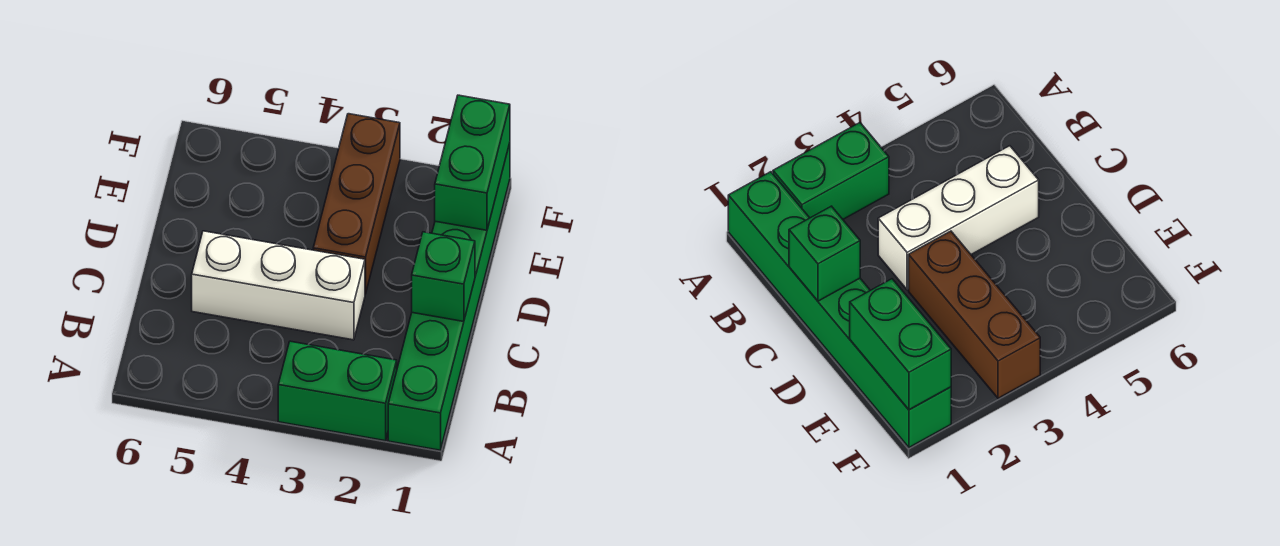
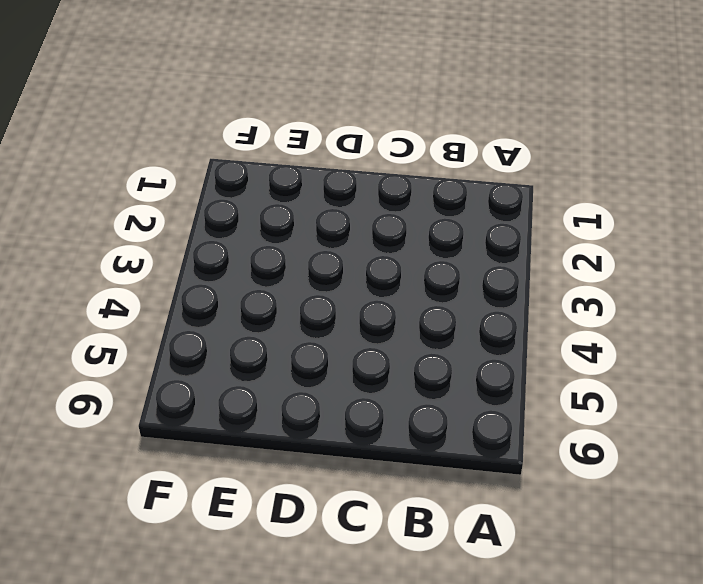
none -> green brick A1:F1 level 1
none -> green brick A2:A3 level 1

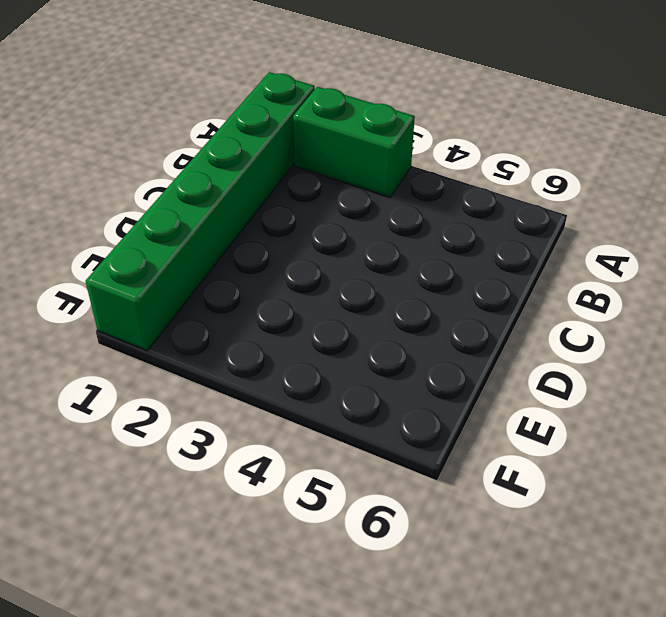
none -> white brick C3:C5 level 1
none -> brown brick D3:F3 level 1

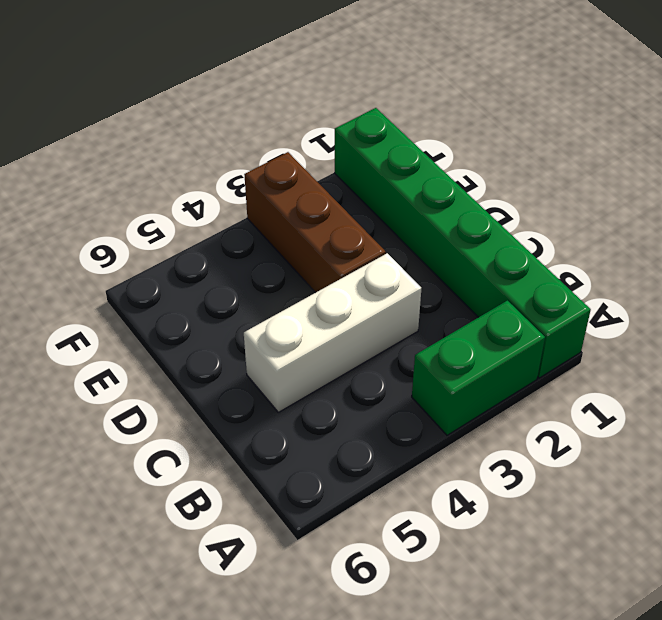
none -> green brick C1 level 2
none -> green brick E1:F1 level 2

